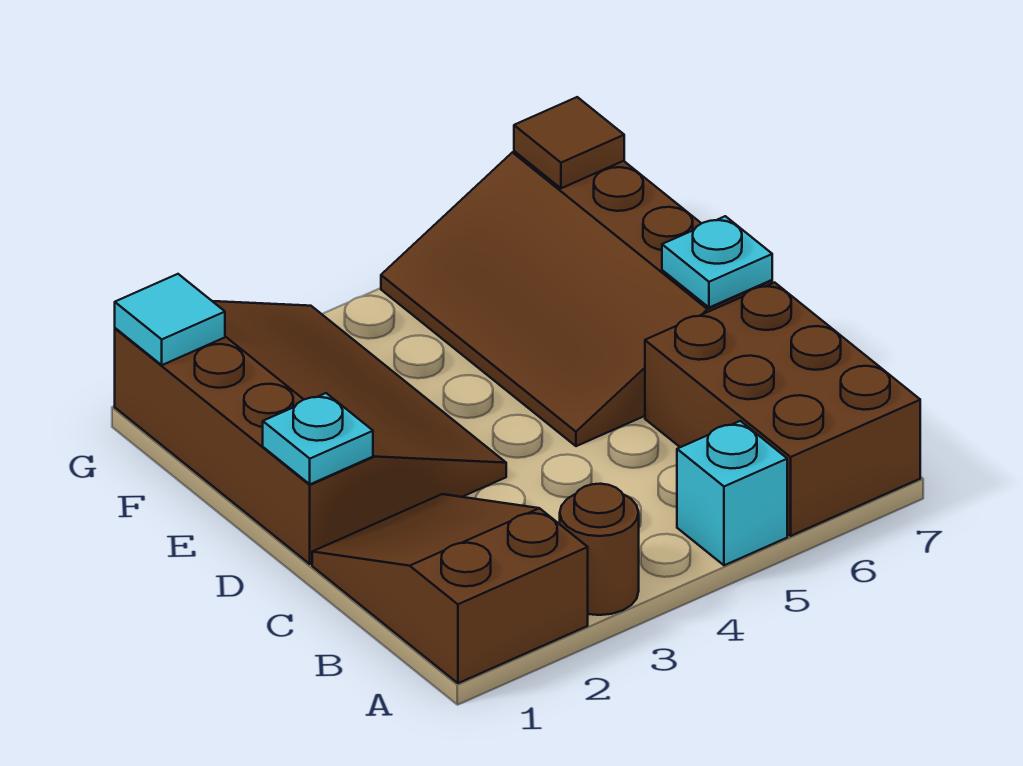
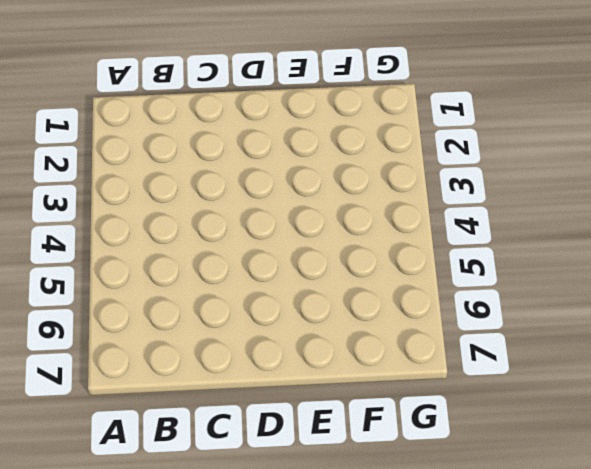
none -> brown slope A1:C2 level 1 top A
none -> brown round brick A3 level 1

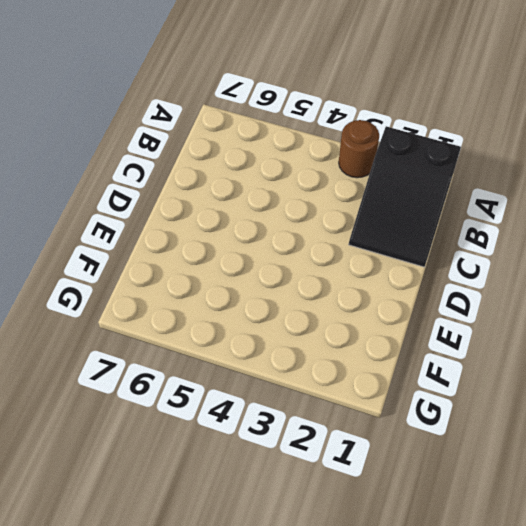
black slope A1:C2 level 1 top A -> brown slope A1:C2 level 1 top A
none -> cyan brick A5 level 1
none -> brown brick A6:C7 level 1

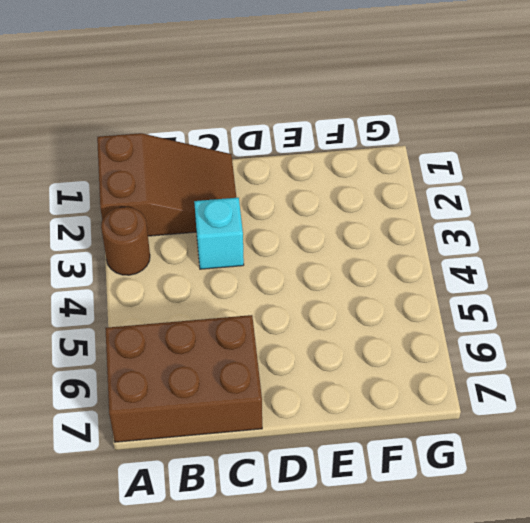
cyan brick C3 level 1 -> cyan brick A5 level 1
none -> brown slope D1:G3 level 1 top 1
none -> brown slope D5:G7 level 1 top 7

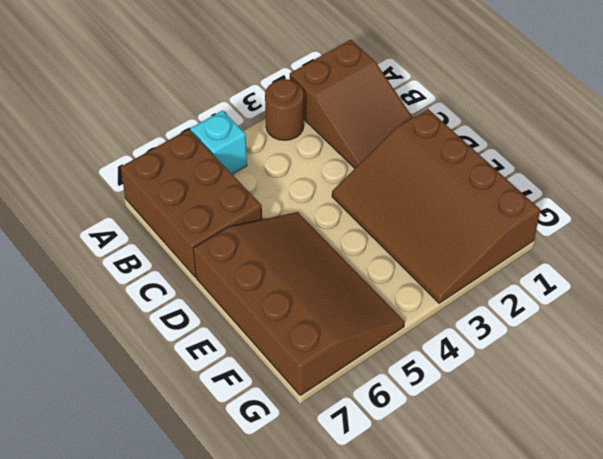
none -> cyan plate D1 level 2
none -> cyan plate D7 level 2

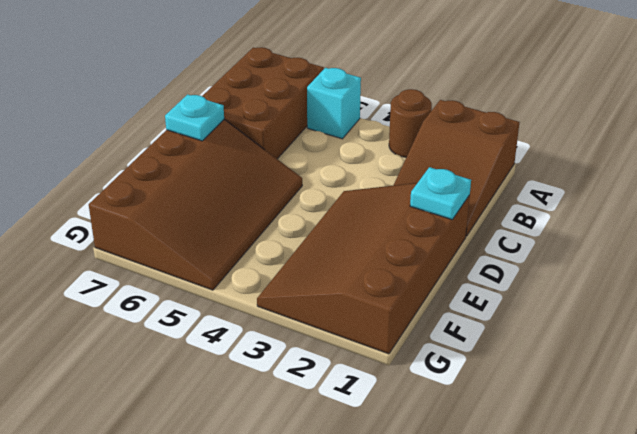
none -> cyan tile G1 level 2
none -> brown tile G7 level 2

